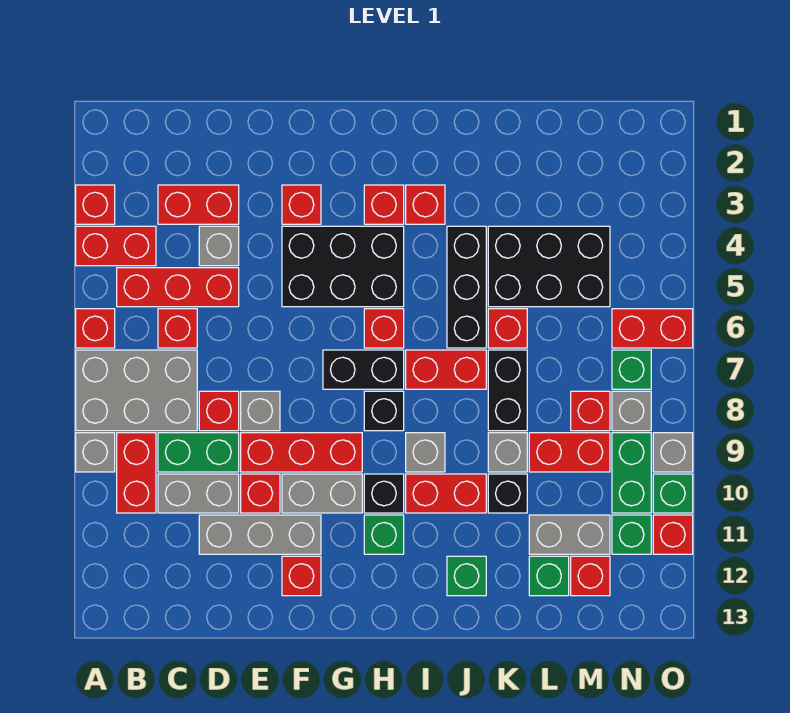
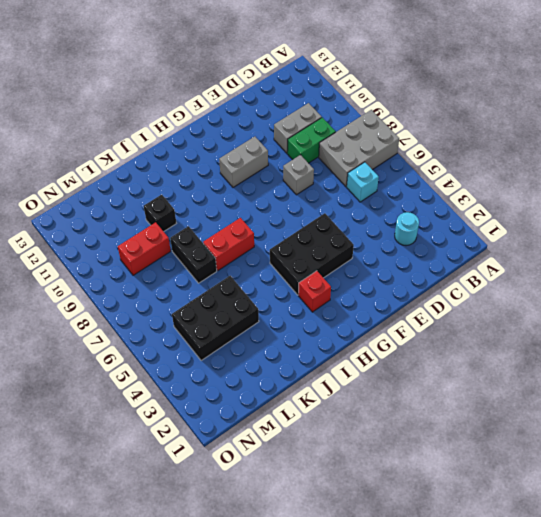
cyan round brick C3 level 1 -> red brick C3:D3 level 1
cyan brick C6 level 1 -> red brick C6 level 1
none -> red brick A3 level 1
none -> red brick A4:B4 level 1
none -> red brick A6 level 1
none -> grey brick A9 level 1

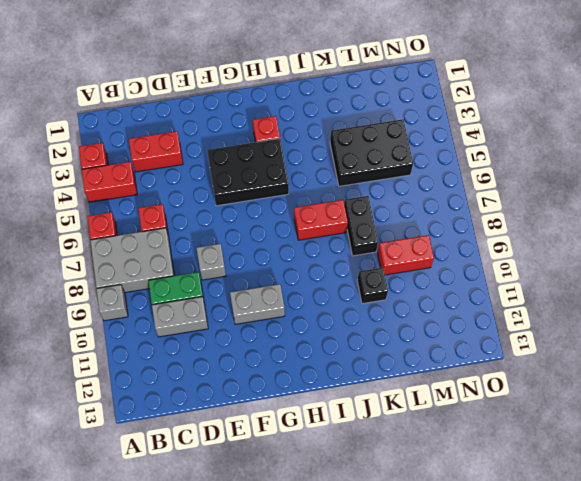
none -> red brick B5:D5 level 1
none -> red brick B9:B10 level 1
none -> grey brick D4 level 1
none -> red brick D8 level 1

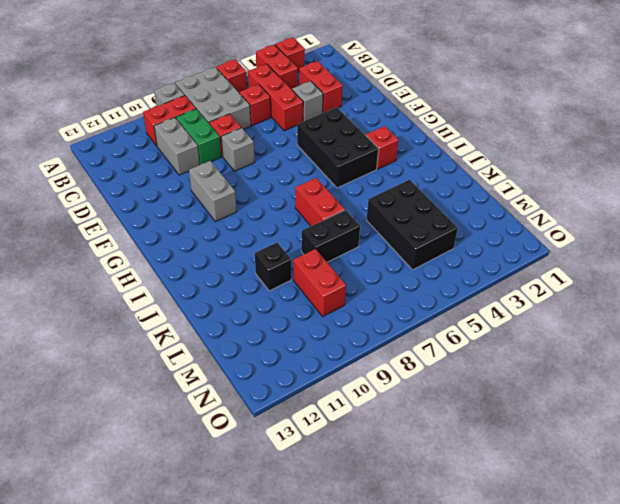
none -> grey brick D11:F11 level 1
none -> red brick E9:G9 level 1
none -> red brick E10 level 1
none -> red brick F3 level 1

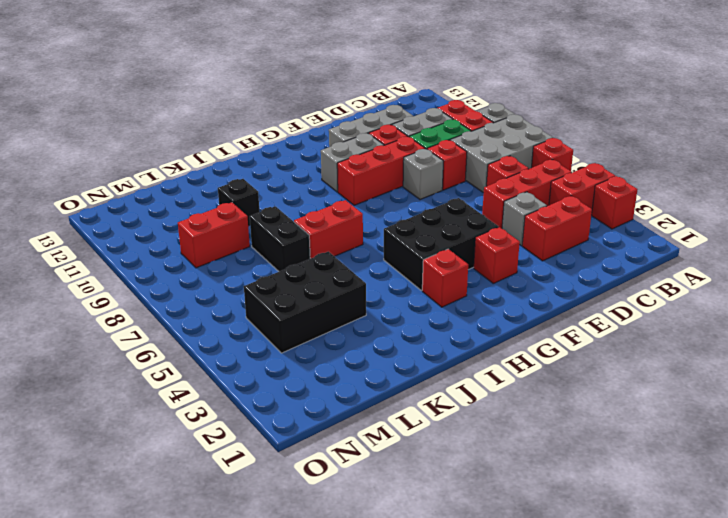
none -> red brick F12 level 1
none -> black brick G7:H7 level 1
none -> red brick H6 level 1
none -> black brick H8 level 1

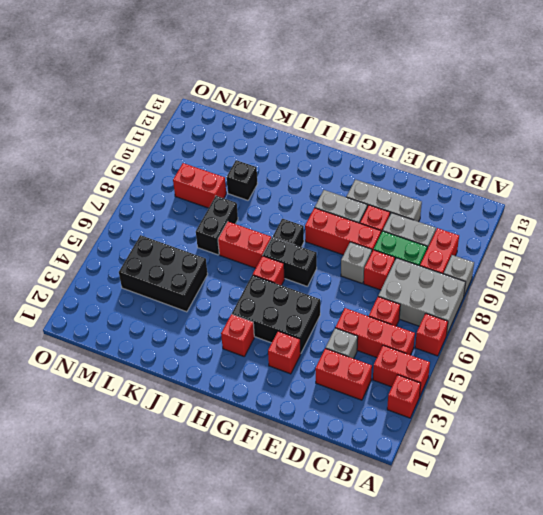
none -> red brick F12 level 1
none -> black brick H10 level 1
none -> green brick H11 level 1
none -> red brick I3 level 1

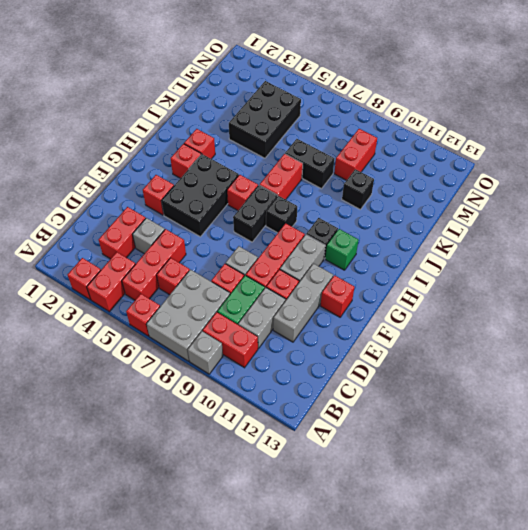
none -> grey brick I9 level 1
none -> red brick I10:J10 level 1
none -> black brick J4:J6 level 1
none -> green brick J12 level 1

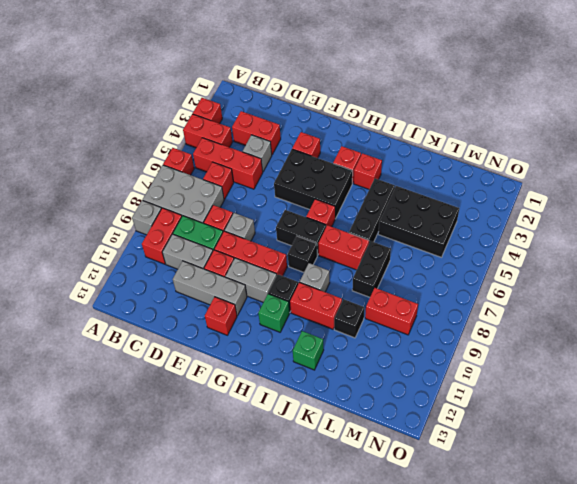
none -> red brick K6 level 1
none -> grey brick K9 level 1
none -> grey brick L11:M11 level 1
none -> green brick L12 level 1

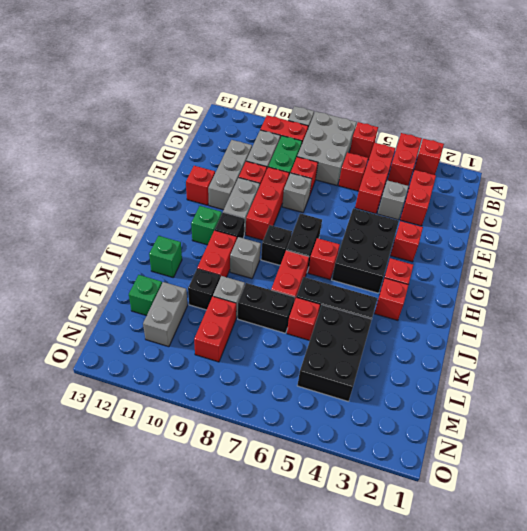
none -> red brick M8 level 1
none -> red brick M12 level 1
none -> red brick N6:O6 level 1
none -> green brick N7 level 1

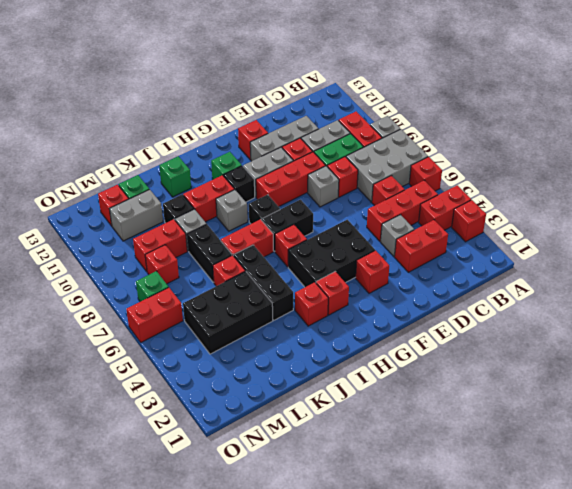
none -> grey brick N8 level 1
none -> green brick N9:N10 level 1
none -> green brick N11 level 1
none -> grey brick O9 level 1

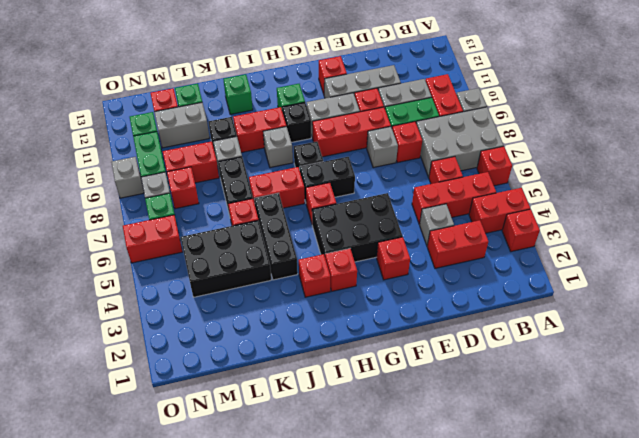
none -> green brick O10 level 1
none -> red brick O11 level 1

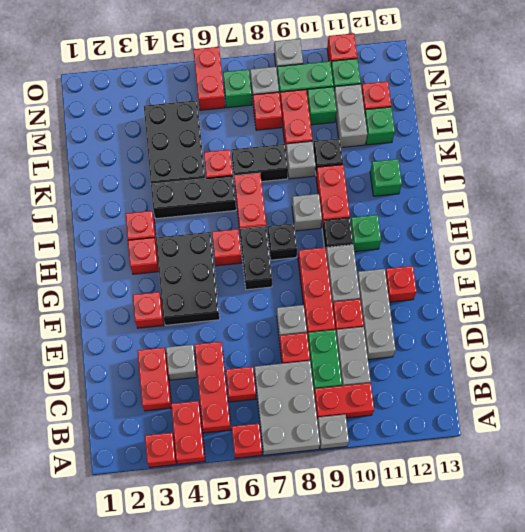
green brick M10 level 1 -> green brick O10 level 1

